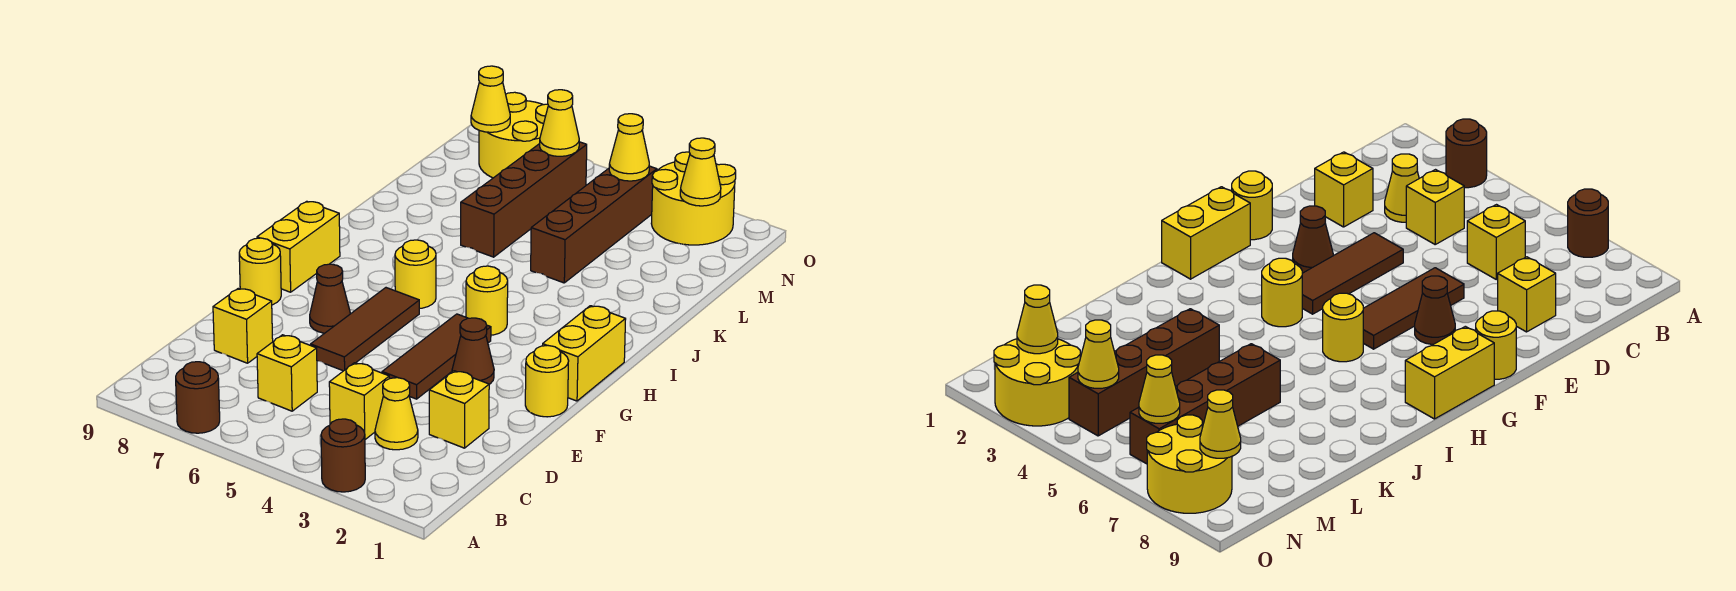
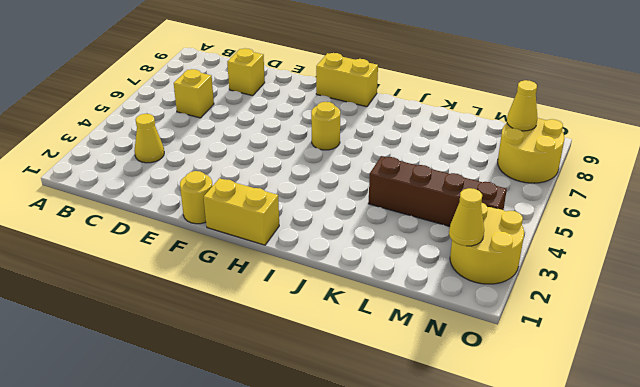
none -> brown round brick A3 level 1
none -> brown round brick A7 level 1
none -> yellow brick C4 level 1

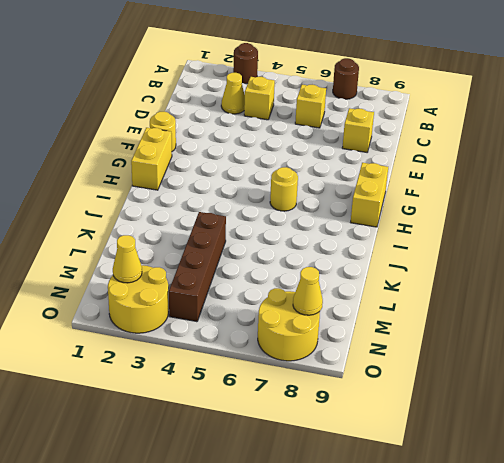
none -> yellow brick D2 level 1
none -> brown tile E4:G4 level 1
none -> brown tile E6:G6 level 1

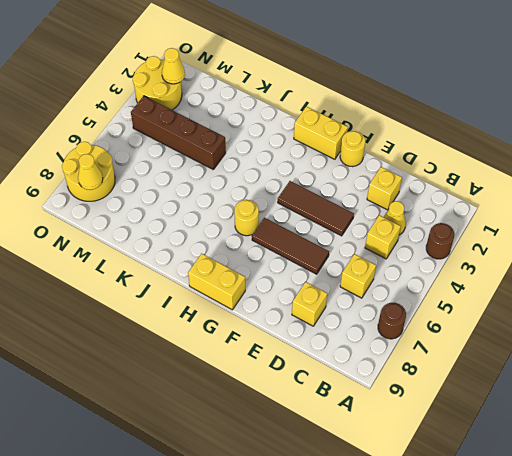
none -> brown cone F3 level 1
none -> brown cone F7 level 1
none -> yellow round brick F9 level 1

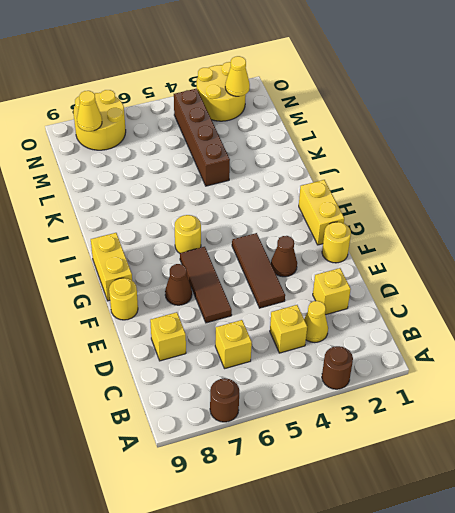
none -> yellow round brick H4 level 1
none -> brown brick K6:N6 level 1
none -> yellow cone N4 level 2

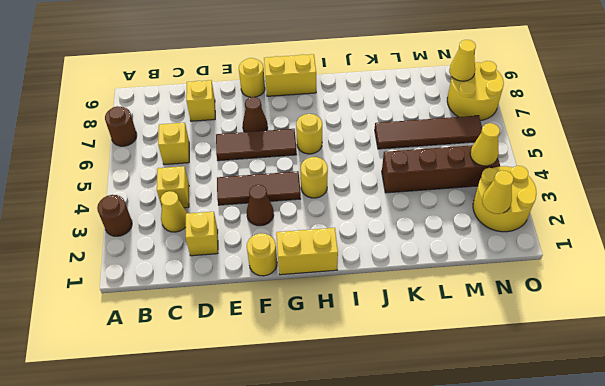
brown tile K6:N6 level 1 -> brown brick K6:N6 level 1
none -> yellow cone N6 level 2

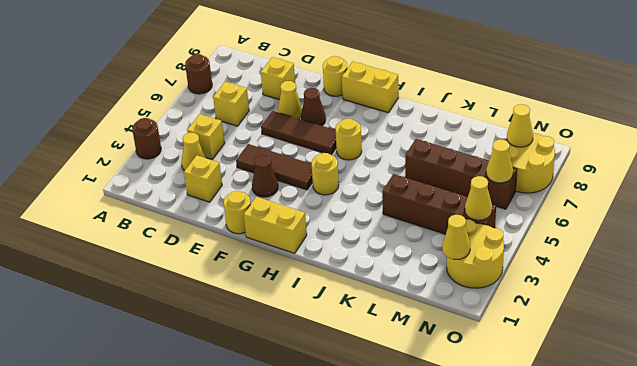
yellow cone E7 level 1 -> none

